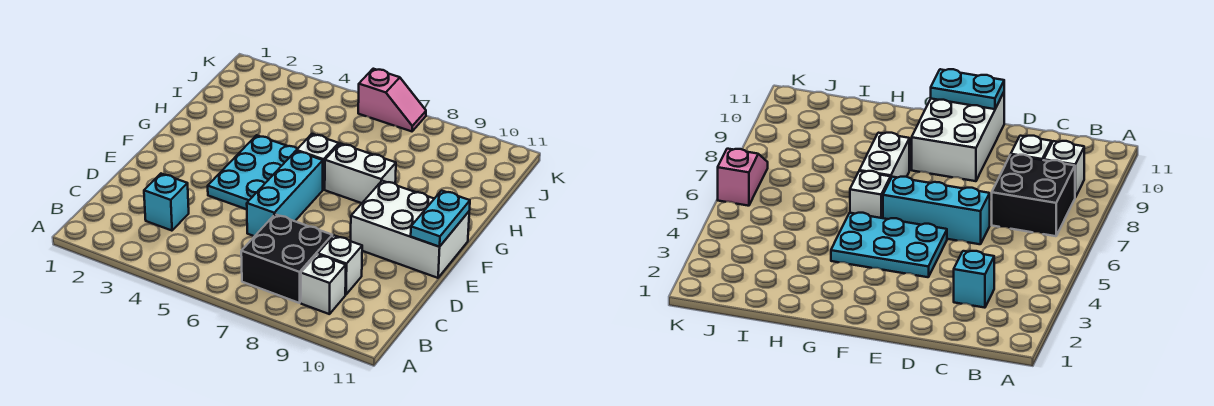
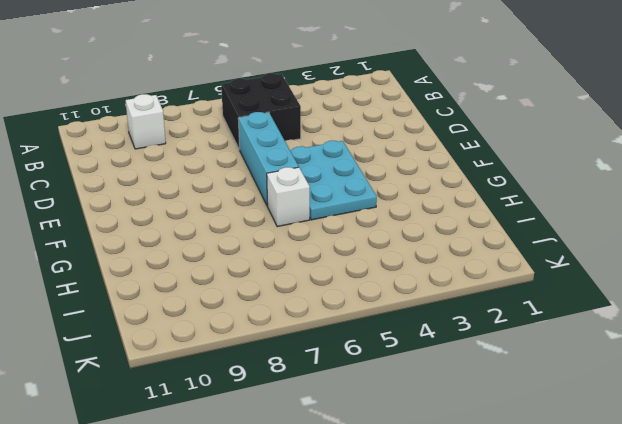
black brick B5:C6 level 1 -> black brick B7:C8 level 1
none -> cyan brick C3 level 1
none -> white brick C9 level 1

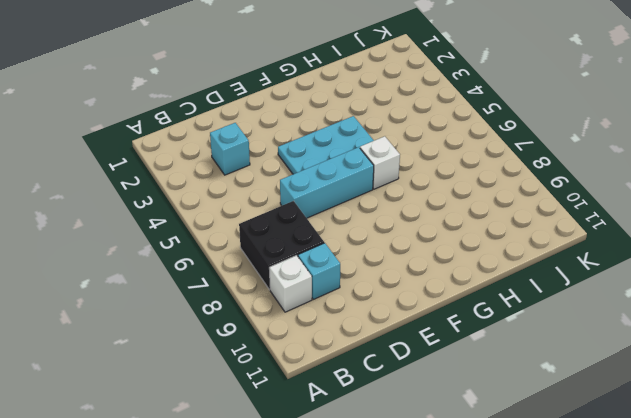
cyan brick C9 level 1 -> white brick C9 level 1
none -> white brick E9:F11 level 1
none -> white brick G7:G8 level 1

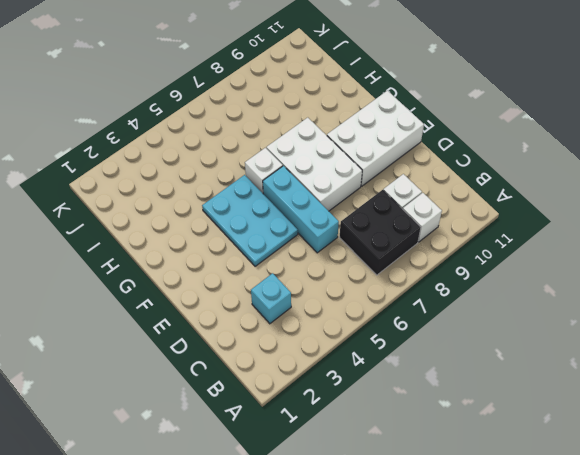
white brick E7:G8 level 1 -> white brick G7:G8 level 1
none -> pink slope K6:K7 level 1 top 6
none -> cyan plate E11:F11 level 2

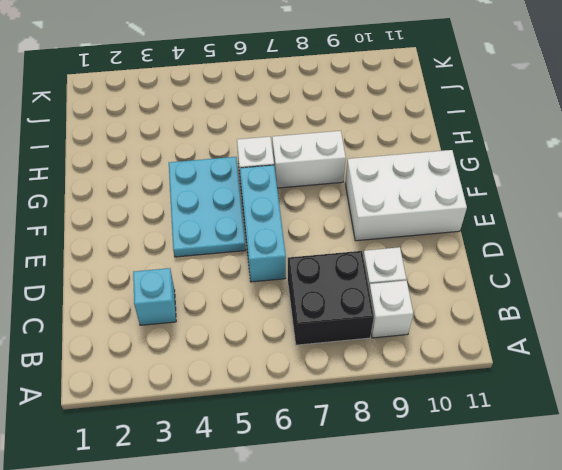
none -> pink slope K6:K7 level 1 top 6
none -> cyan plate E11:F11 level 2

